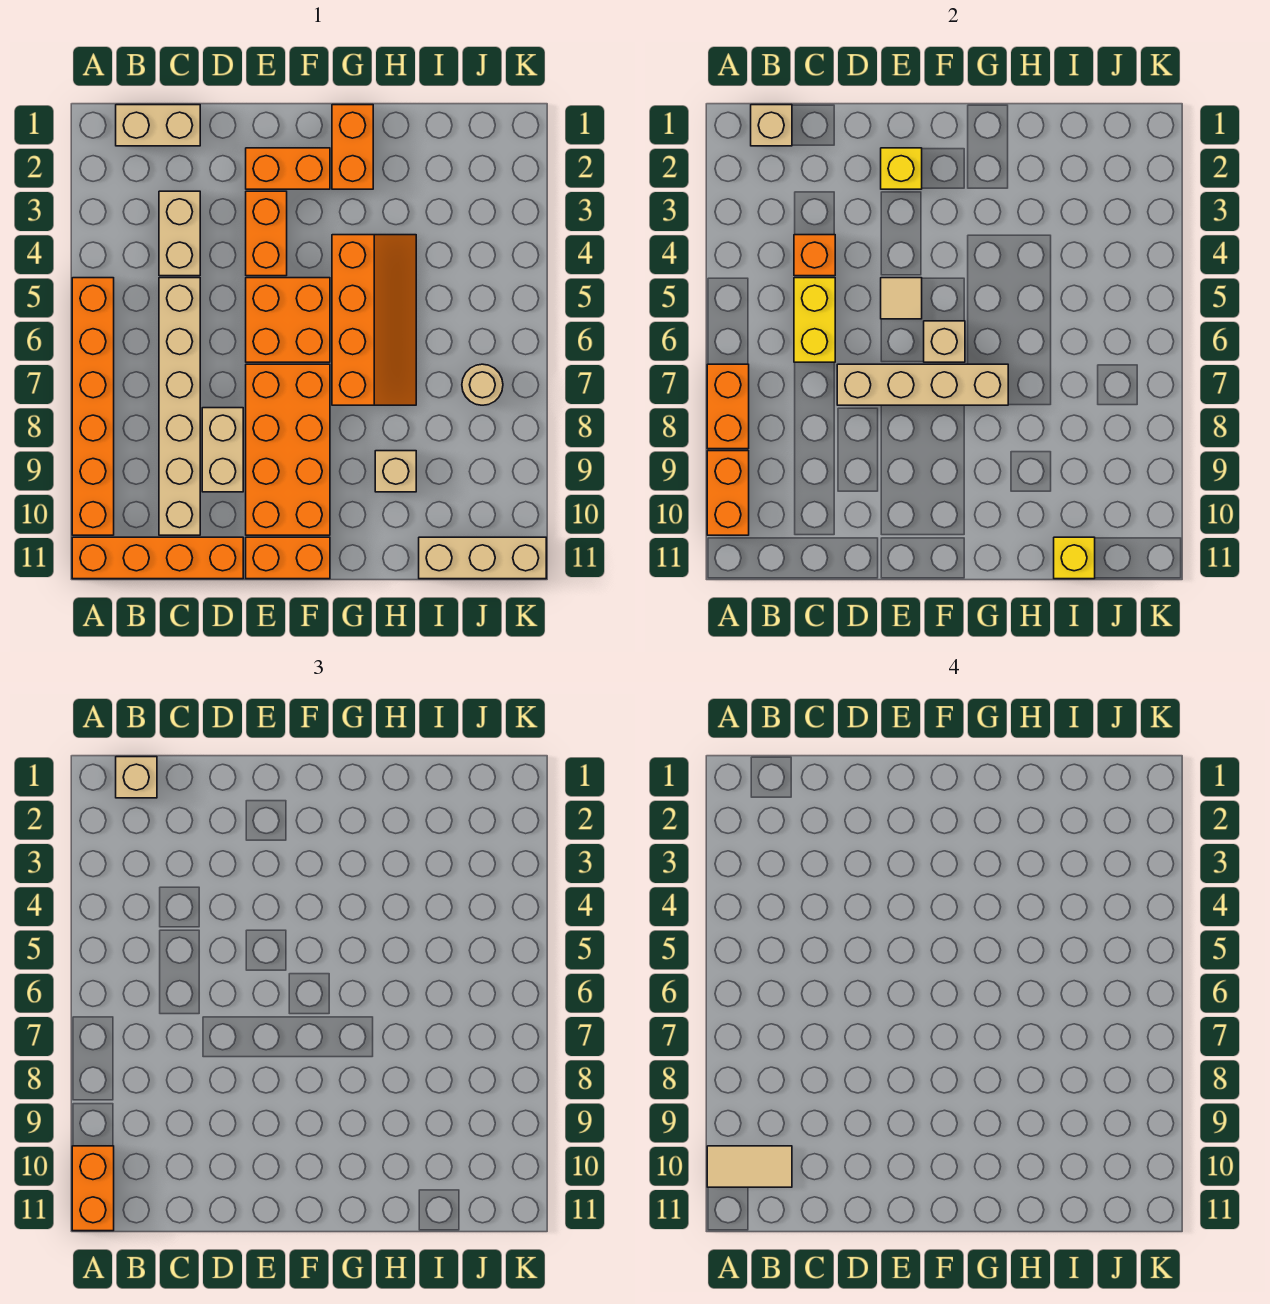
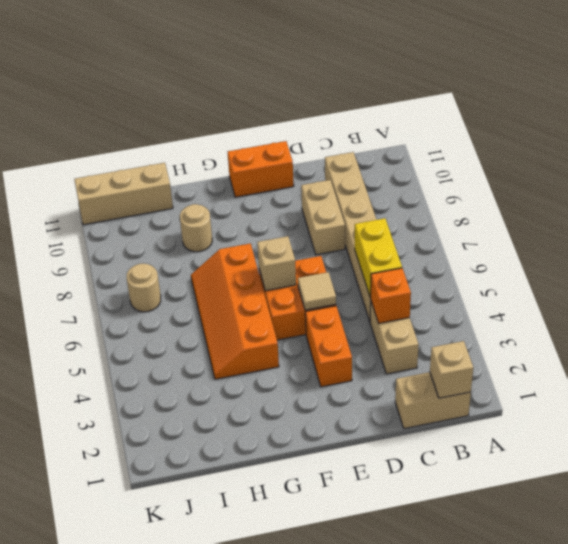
tan round brick H9 level 1 -> tan brick H9 level 1
none -> orange brick A5:A10 level 1
none -> orange brick A11:D11 level 1
none -> orange brick E2:F2 level 1

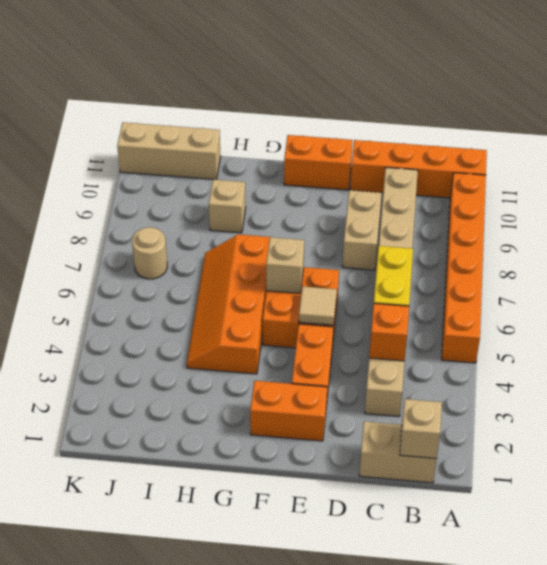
none -> orange brick E7:F10 level 1
none -> orange brick G1:G2 level 1
none -> orange brick A7:A8 level 2

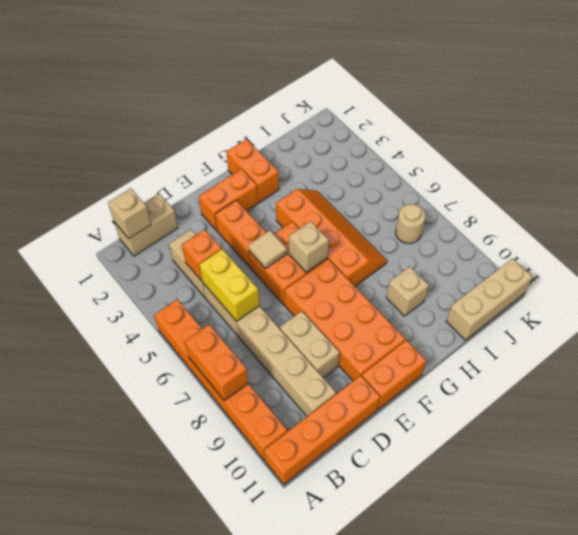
none -> orange brick A9:A10 level 2
none -> tan brick D7:G7 level 2
none -> yellow brick E2 level 2

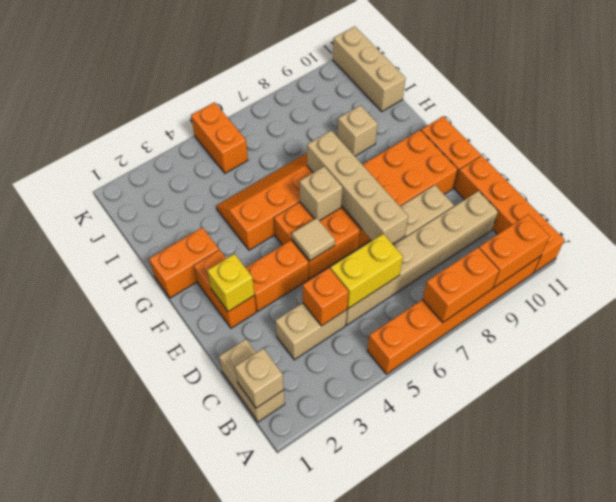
orange brick J5:K5 level 1 -> orange brick A10:A11 level 3
none -> tan round brick J7 level 1
none -> yellow brick I11 level 2
none -> tan brick B1 level 3

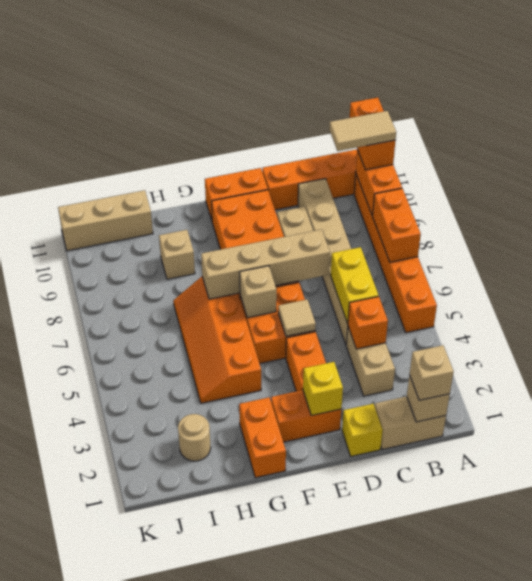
yellow brick D1 level 1 -> yellow brick I11 level 2
tan round brick I2 level 1 -> tan round brick J7 level 1

